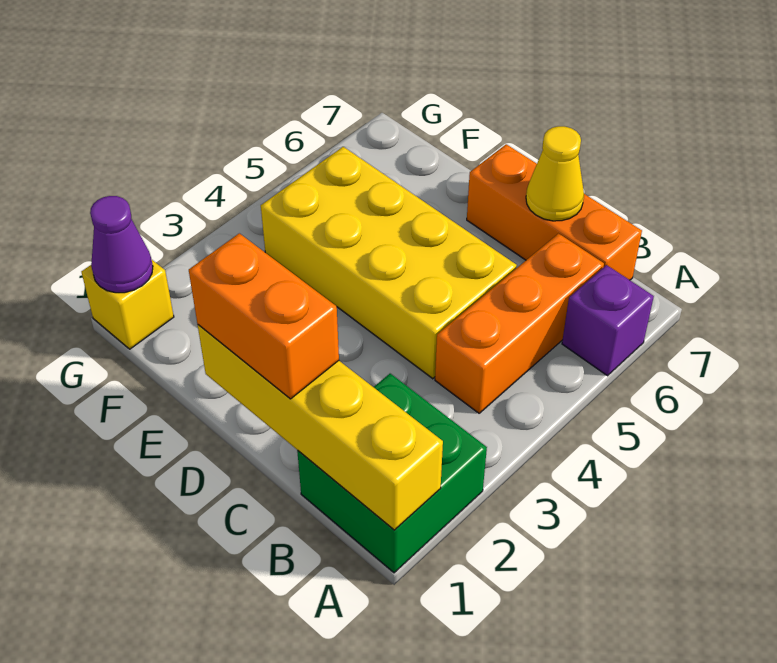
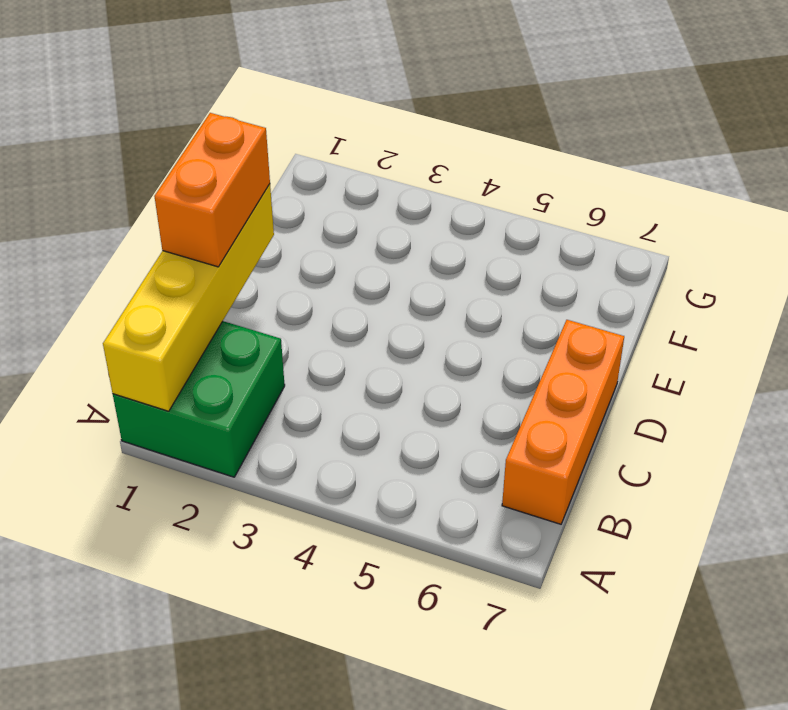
none -> purple brick A6 level 1
none -> orange brick B4:B6 level 1

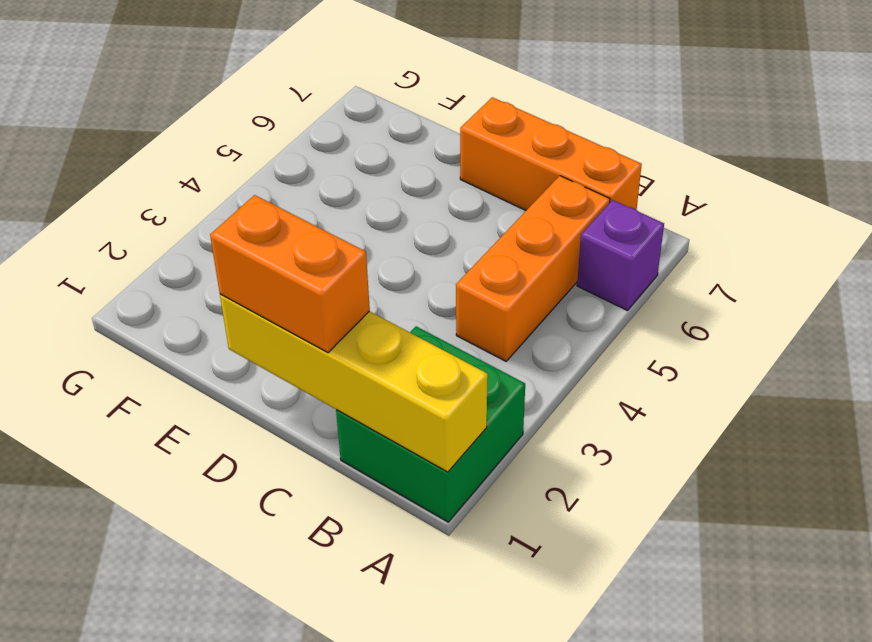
none -> yellow brick C4:F5 level 1
none -> yellow brick G1 level 1

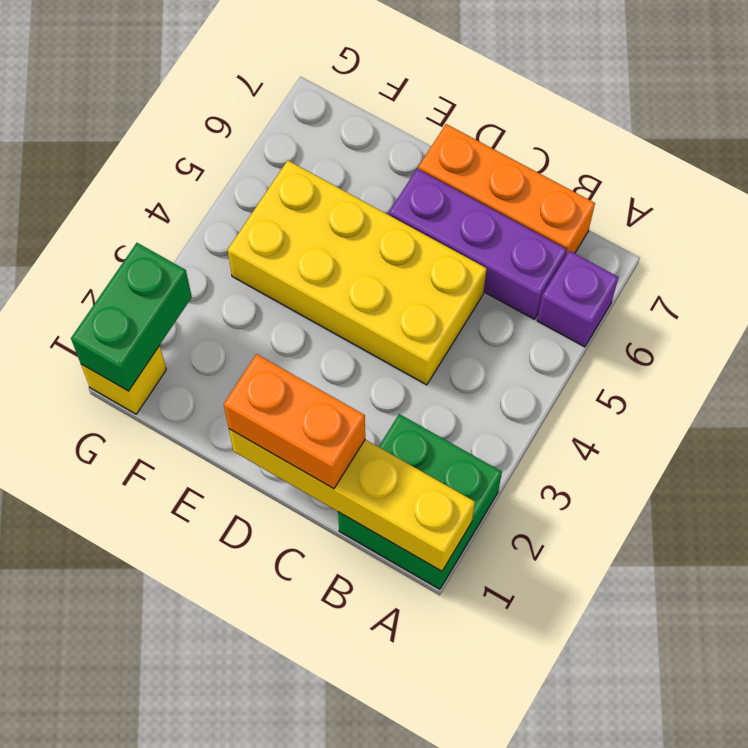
purple brick B6:D6 level 1 -> orange brick B4:B6 level 1
green brick G1:G2 level 2 -> purple cone G1 level 2
none -> yellow cone C7 level 2

